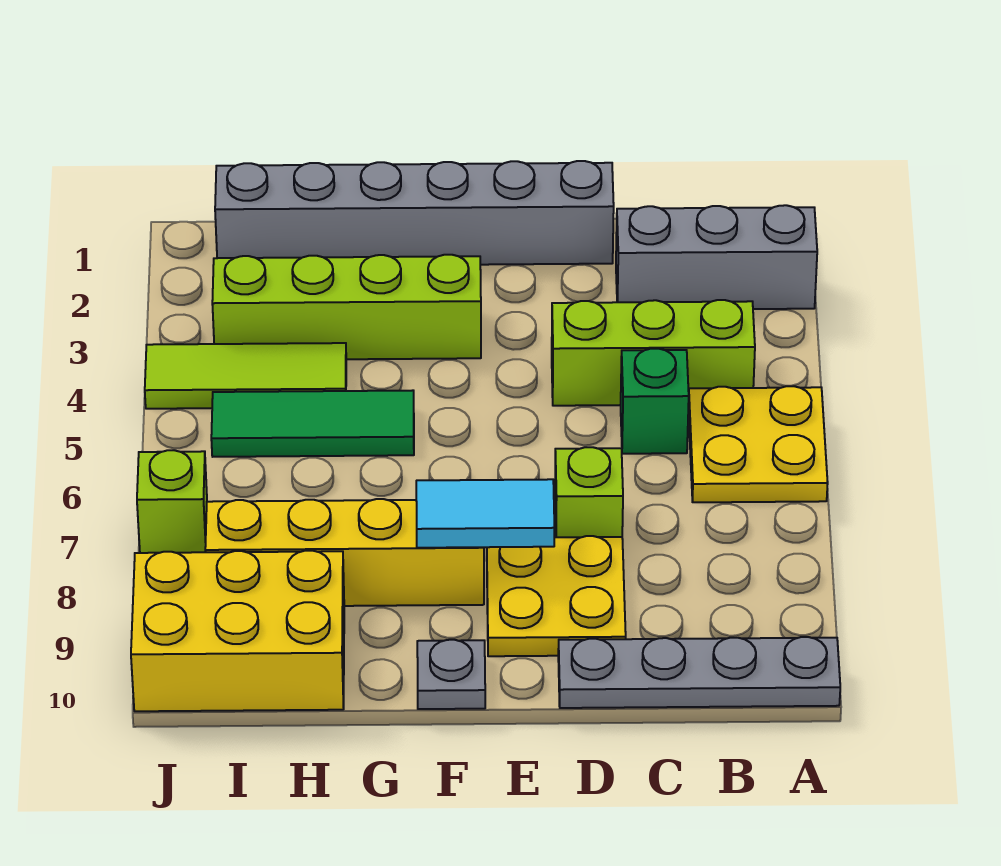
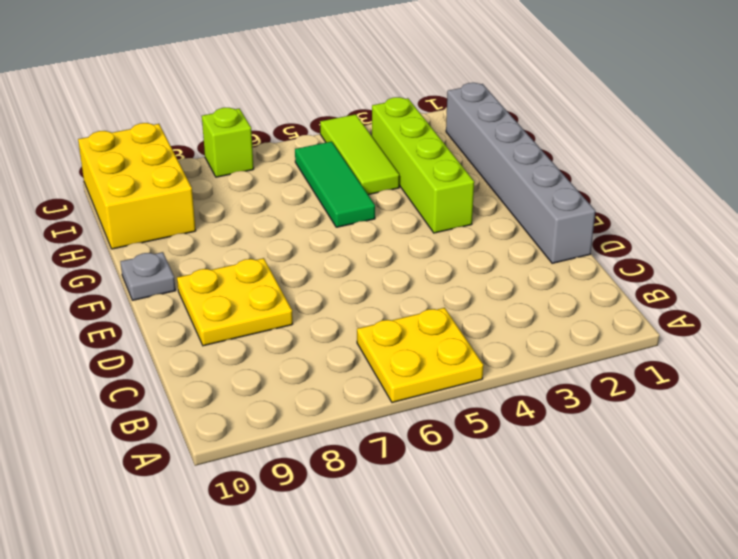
none -> grey brick A2:C2 level 1
none -> grey plate A10:D10 level 1
none -> lime brick B4:D4 level 1

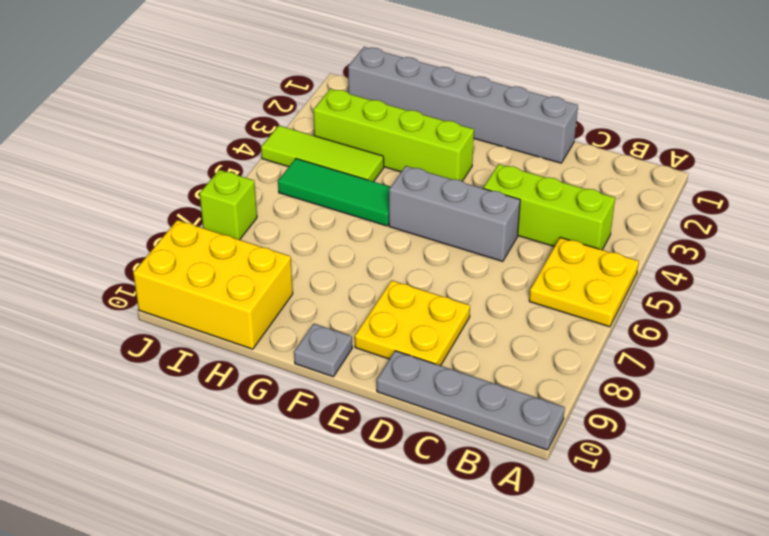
grey brick D5:F5 level 1 -> grey brick A2:C2 level 1
none -> green brick C5 level 1
none -> lime brick D7 level 1
none -> yellow brick F8:I8 level 1

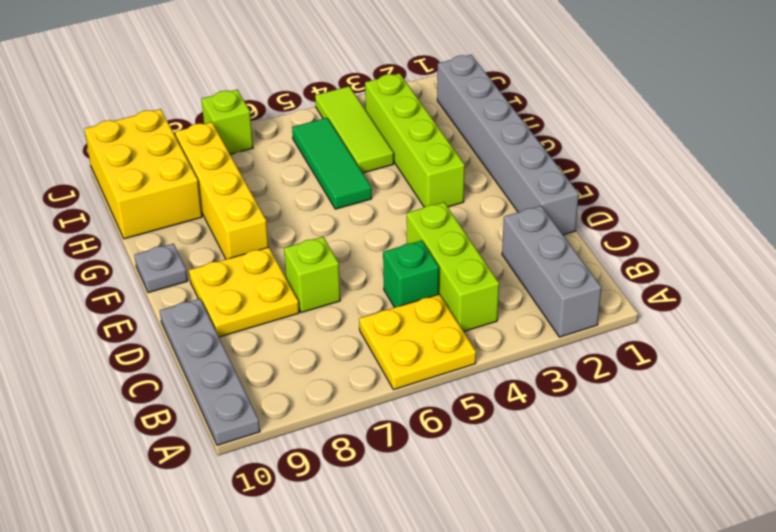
none -> cyan tile E8:F8 level 2

